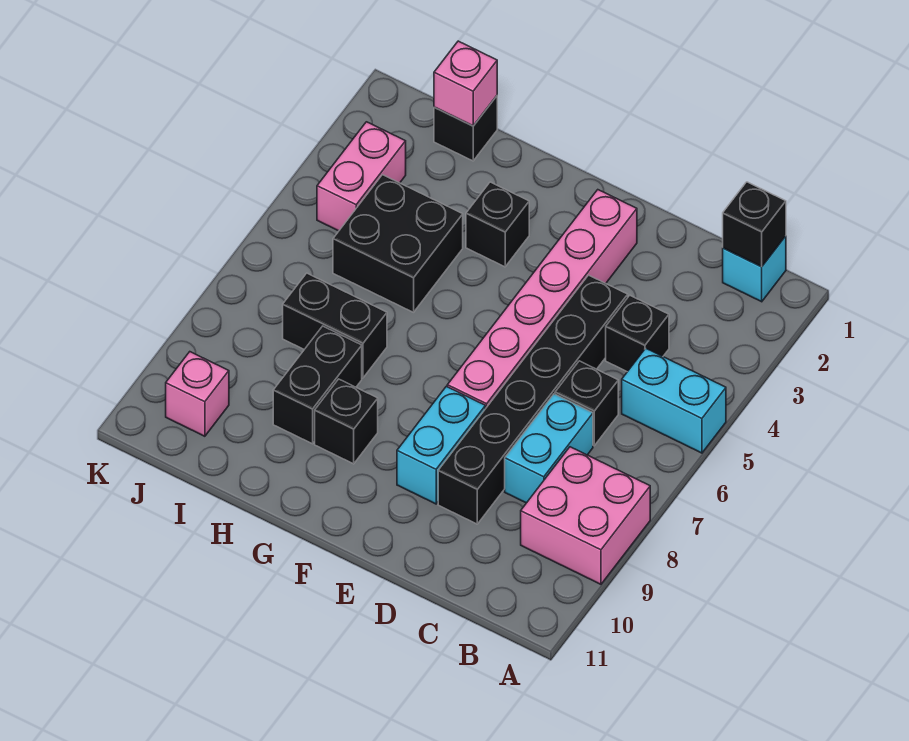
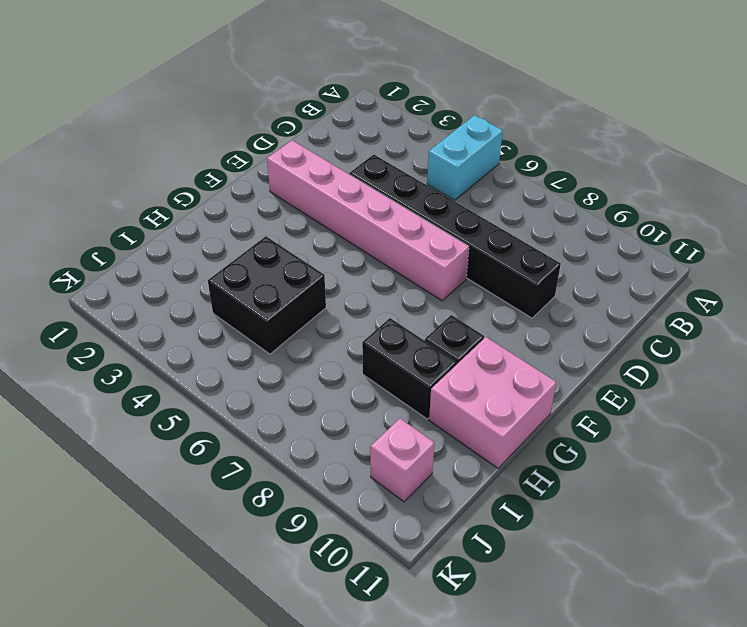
pink brick G10:H11 level 1 -> pink brick A8:B9 level 1
none -> cyan brick B1 level 1
none -> black brick C4 level 1
none -> black brick C6 level 1

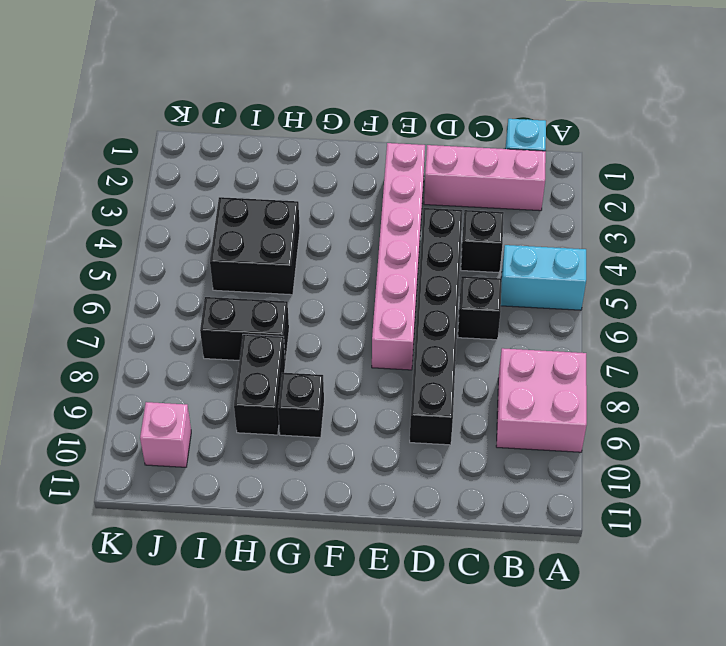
pink brick B2:D2 level 1 -> none
none -> cyan brick C7:C8 level 1
none -> cyan brick E8:E9 level 1
none -> black brick G3 level 1

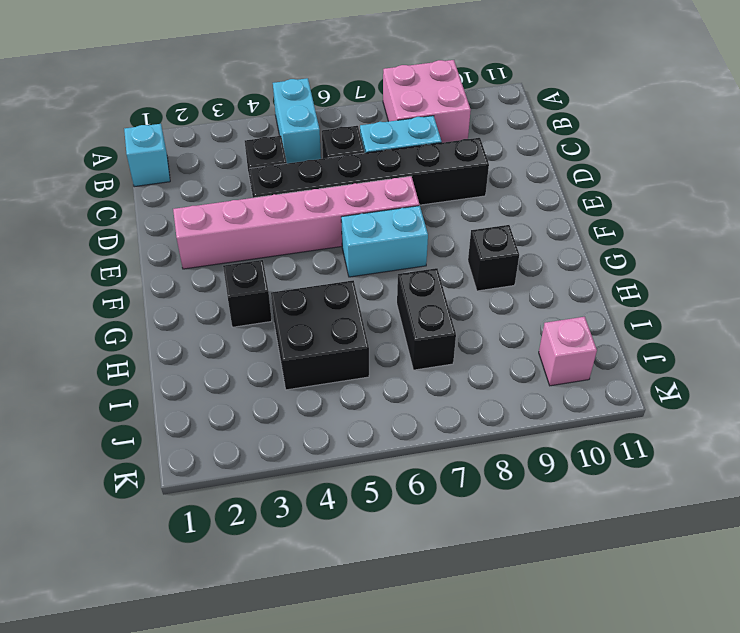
cyan brick F6:F7 level 1 -> cyan brick E8:E9 level 1
none -> black brick H8:H9 level 1
none -> black brick I1 level 1
none -> pink brick J3:J4 level 1

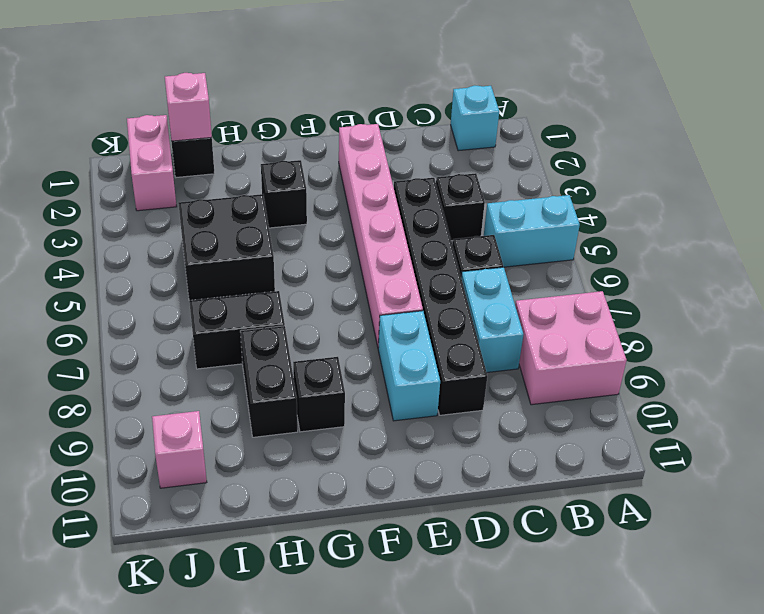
pink brick J1:J2 level 1 -> pink brick J3:J4 level 1
none -> black brick B1 level 2

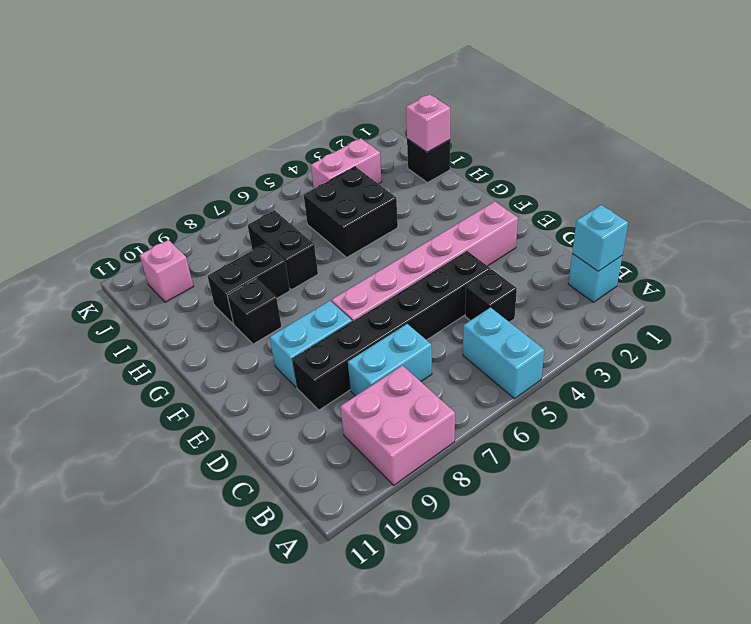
cyan brick B1 level 2 -> black brick B1 level 2
none -> black brick C6 level 1
none -> black brick G3 level 1

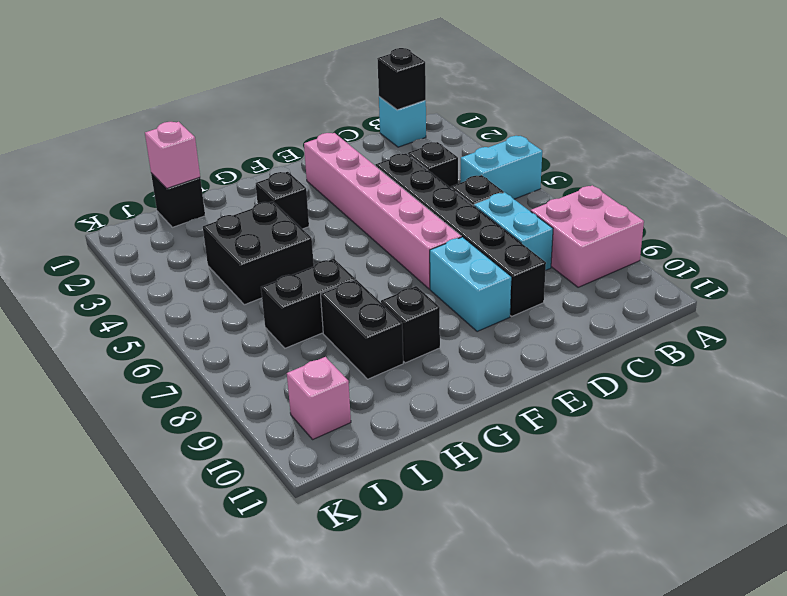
none -> pink brick J3:J4 level 1

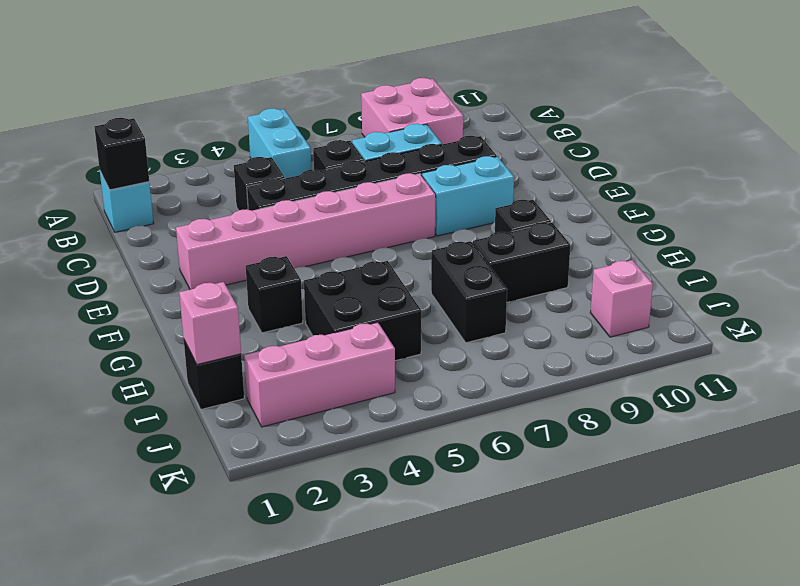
pink brick J2:J4 level 1 -> pink brick J3:J4 level 1

